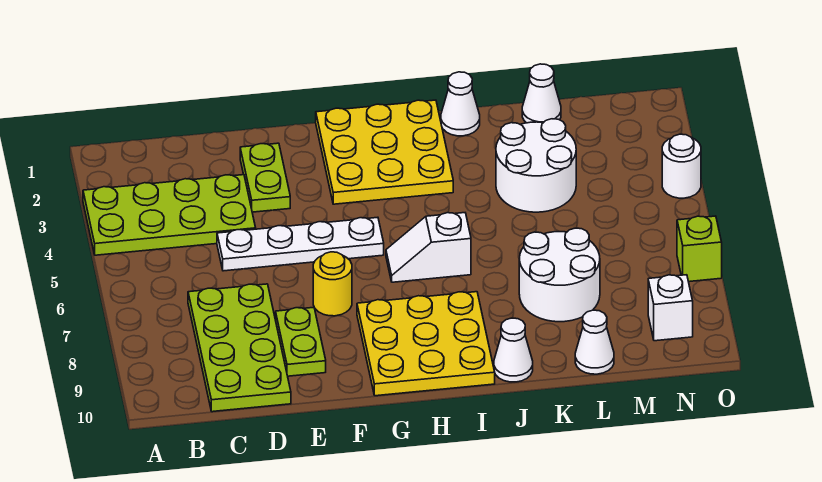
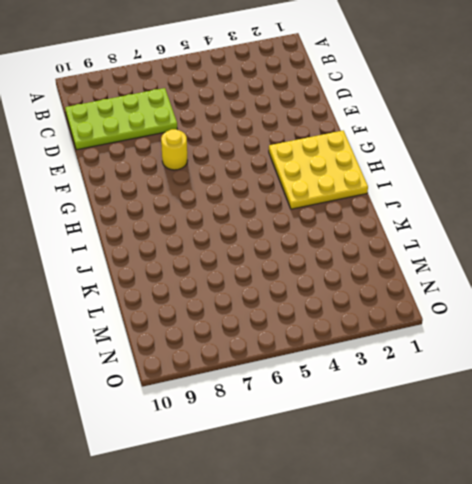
none -> lime plate A3:D4 level 1
none -> white plate D5:G5 level 1
none -> lime plate E2:E3 level 1

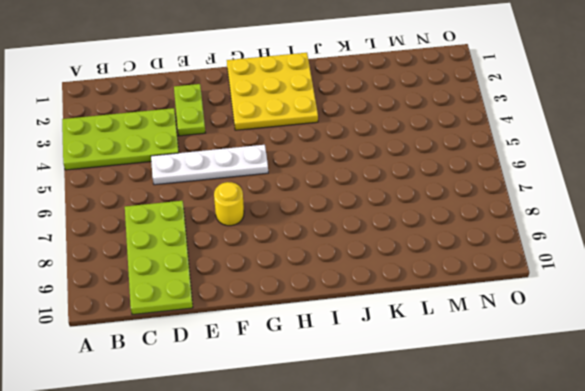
none -> lime plate E8:E9 level 1
none -> yellow plate G8:I10 level 1
none -> white slope H6:I6 level 1 top I

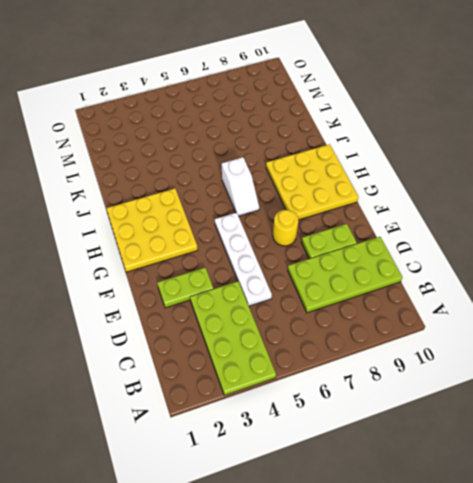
none -> white cone J1 level 1
none -> white cone J10 level 1
none -> white round brick K3:L4 level 1

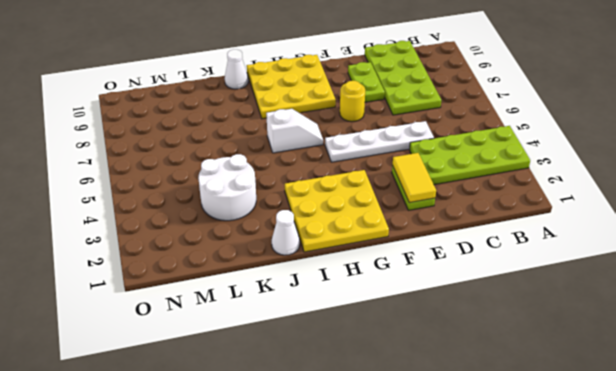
yellow tile E2:E3 level 2 -> none
none -> white round brick K7:L8 level 1
none -> white cone L1 level 1
none -> white cone L10 level 1

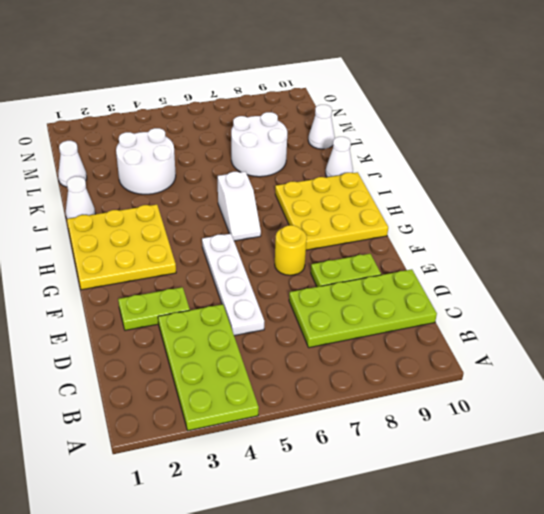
none -> white brick N9 level 1
none -> white round brick O4 level 1
none -> lime brick O7 level 1

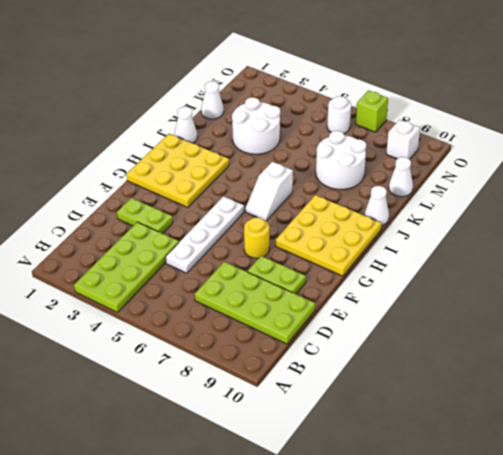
white round brick N6 level 1 -> white round brick O4 level 1

